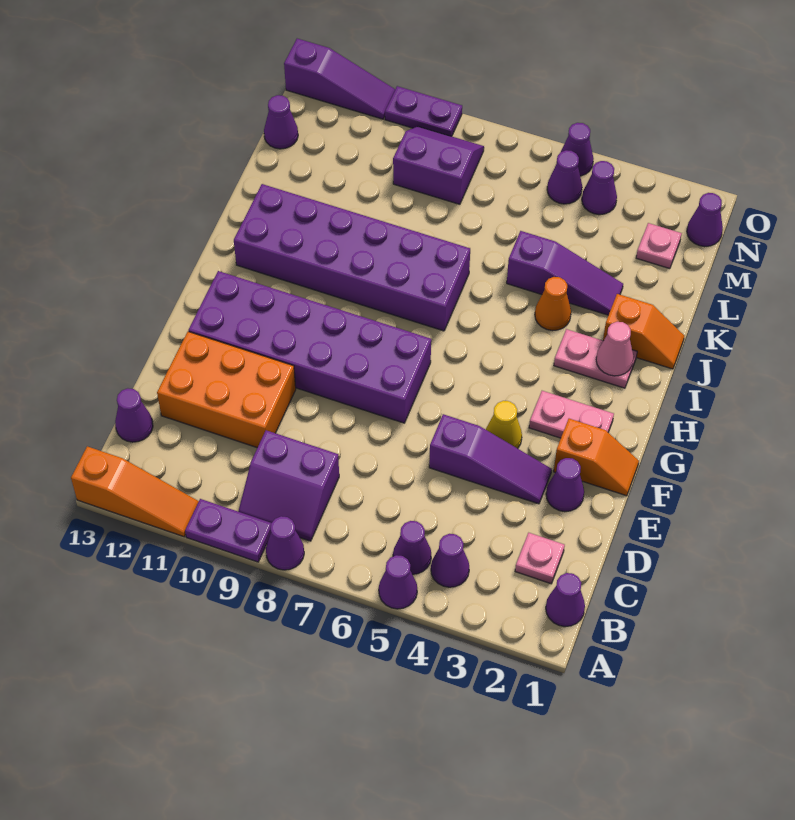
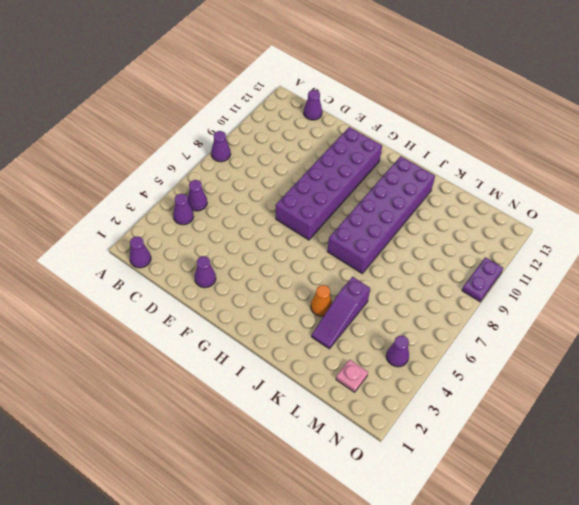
none -> purple cone A5 level 1
none -> purple plate A9:A10 level 1
none -> orange slope A11:A13 level 1 top 13
none -> purple slope B8:C9 level 1 top C

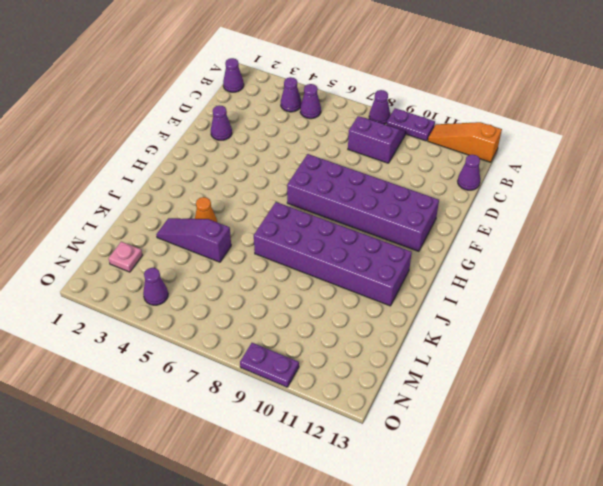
none -> purple cone A5 level 1
none -> pink plate C2 level 1
none -> orange brick D10:E12 level 1
none -> purple slope E3:E5 level 1 top 5

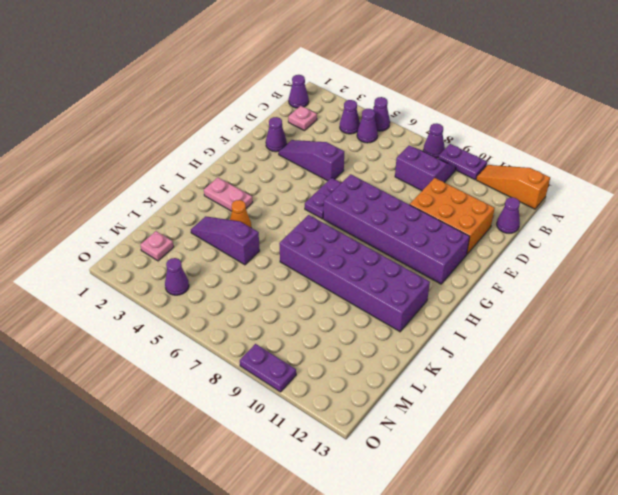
purple plate F6:G6 level 1 -> none
none -> orange slope F1:F2 level 1 top 2
none -> yellow cone F4 level 1
none -> pink plate G2:G3 level 1
none -> orange slope J1:J2 level 1 top 2

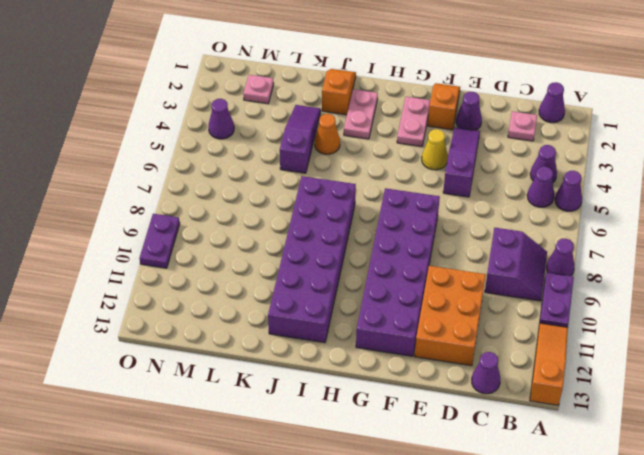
none -> purple slope M8:N9 level 1 top M
none -> purple cone M13 level 1
none -> purple cone N1 level 1
none -> purple cone N5 level 1

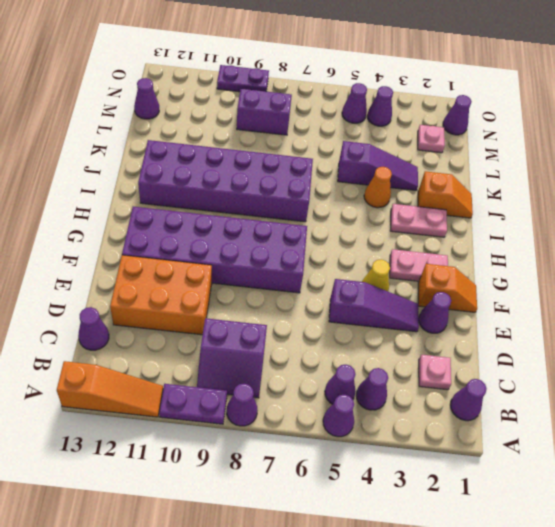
none -> purple cone O5 level 1
none -> purple slope O11:O13 level 1 top 13
none -> pink cone I2 level 2

